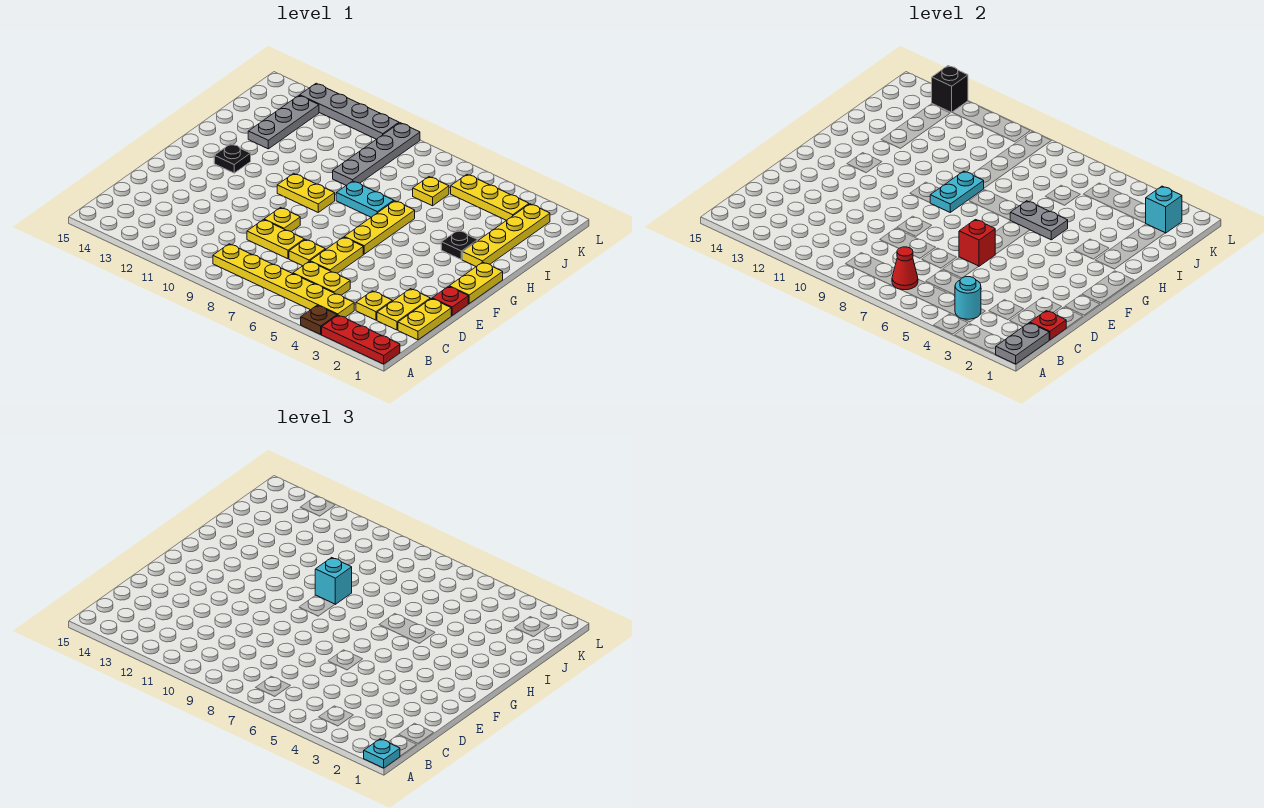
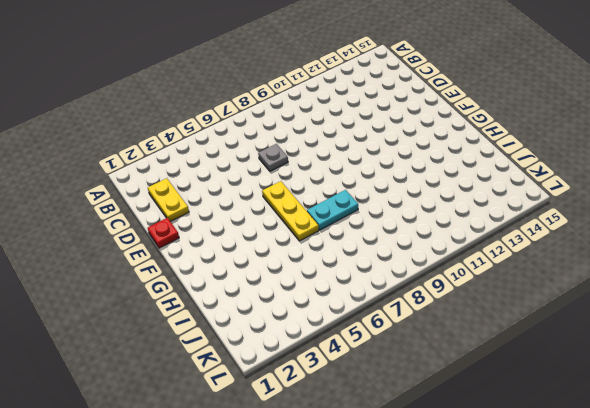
grey plate D7 level 1 -> yellow plate D7 level 1
none -> red plate A1:A3 level 1
none -> brown plate A4 level 1
none -> yellow plate B4:B9 level 1
none -> yellow plate C1:D1 level 1

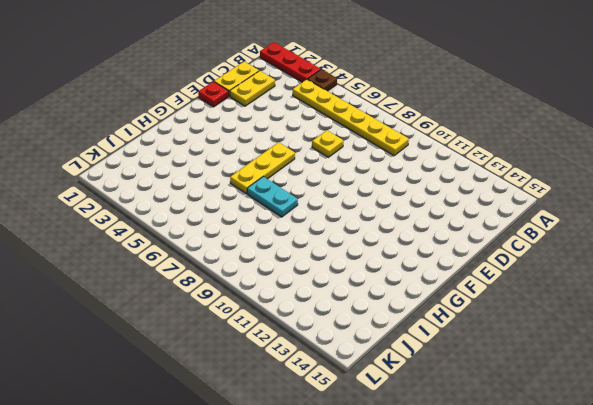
none -> yellow plate C3 level 1
none -> yellow plate C5:C6 level 1
none -> yellow plate D6:E6 level 1
none -> yellow plate D8:D9 level 1

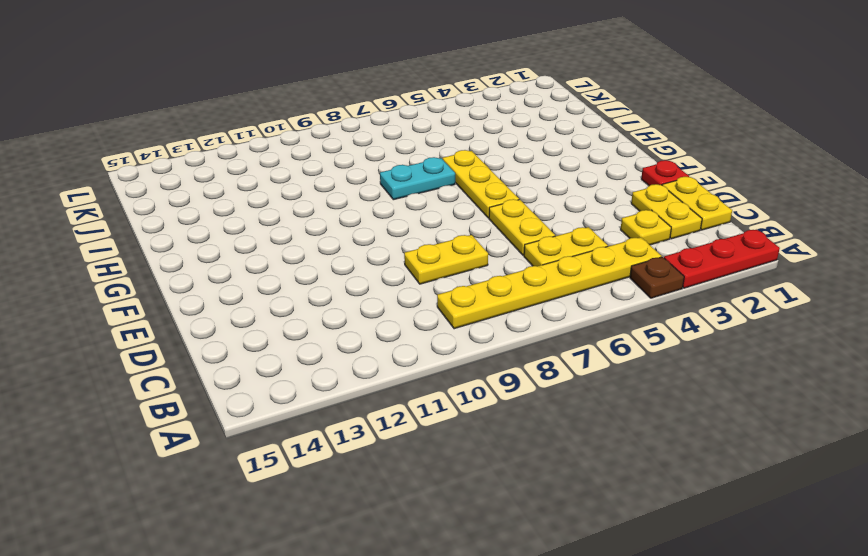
none -> yellow plate D7 level 1
none -> yellow plate E9 level 1
none -> yellow plate F1:G1 level 1
none -> yellow plate G9:G10 level 1

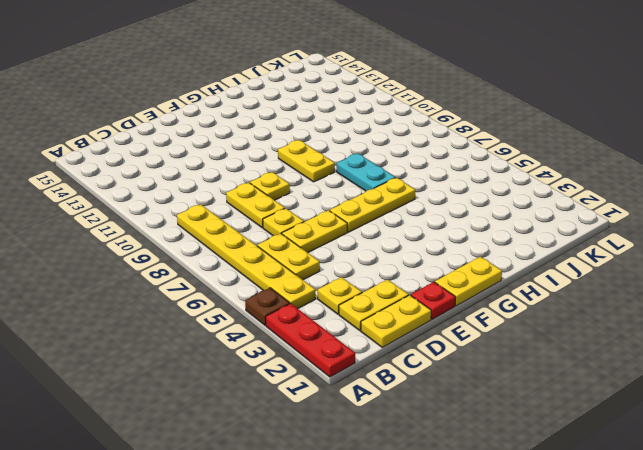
none -> black plate G13 level 1
none -> yellow plate H2:K2 level 1
none -> black plate H3 level 1
none -> grey plate I9:L9 level 1

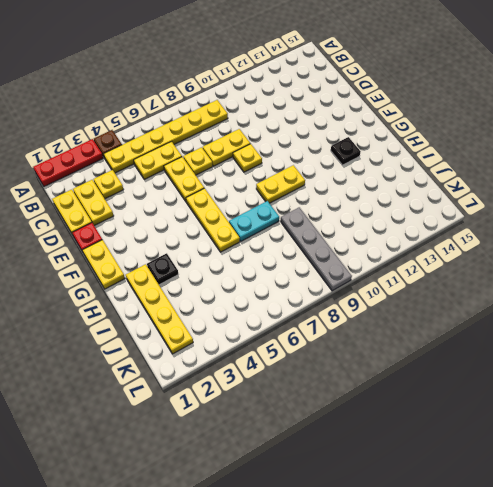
none -> grey plate I13:K13 level 1
none -> yellow plate J6 level 1
none -> yellow plate K3:K5 level 1
none -> grey plate L10:L13 level 1

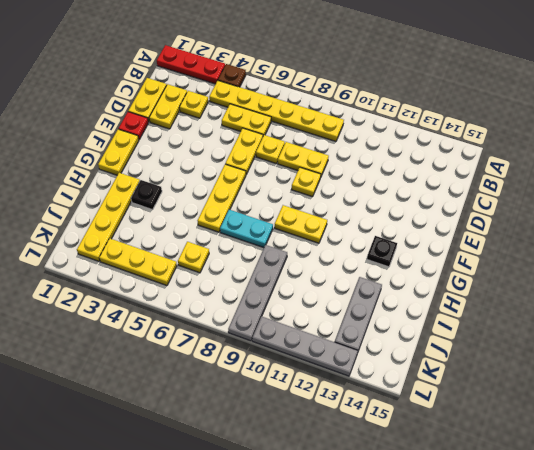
none -> grey plate A1:B1 level 2
none -> cyan round brick B4 level 2
none -> red cone B7 level 2
none -> red plate C1 level 2

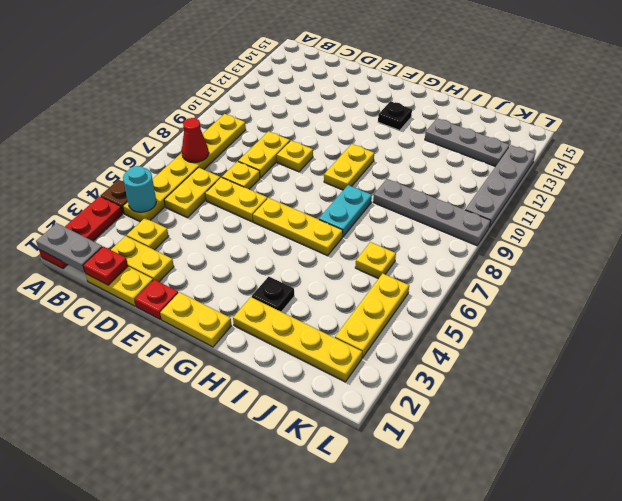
none -> red brick E6 level 2
none -> cyan plate G9:H9 level 2
none -> grey plate H5:H6 level 2
none -> cyan brick K2 level 2

